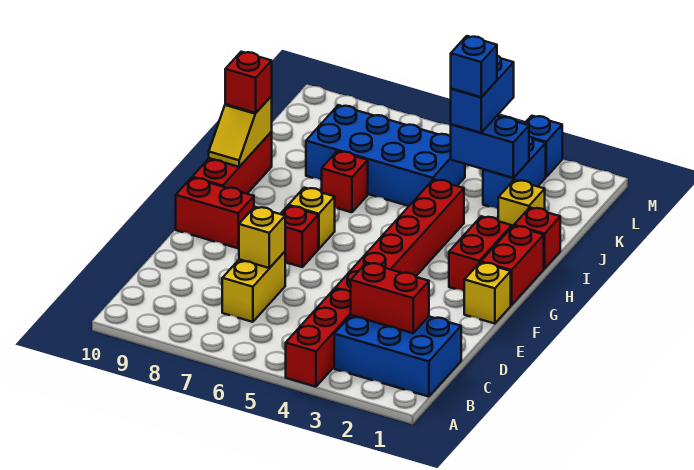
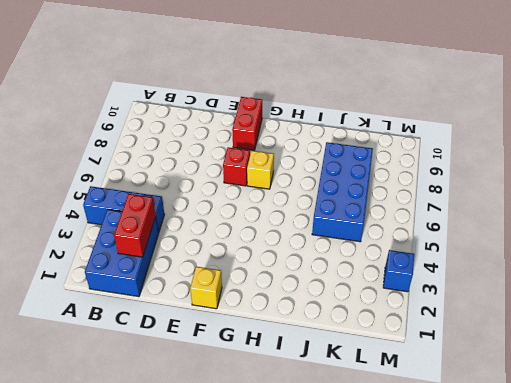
blue brick A4:C4 level 1 -> red brick A4:C4 level 1
none -> yellow brick C7:D7 level 1
none -> red brick D4:I4 level 1
none -> red brick G1:H1 level 1

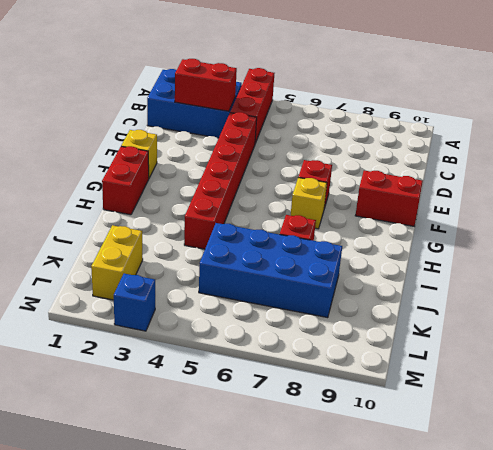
yellow brick K2:L2 level 1 -> yellow brick C7:D7 level 1
none -> red brick G2:H2 level 1
none -> red brick G10:I10 level 1
none -> red brick I1 level 1

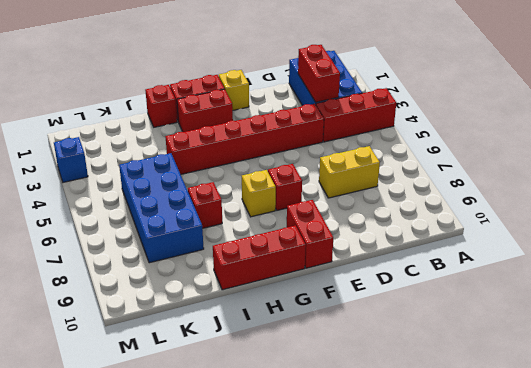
none -> yellow brick J2 level 1
none -> blue brick K3:L3 level 1
none -> yellow brick D7 level 2

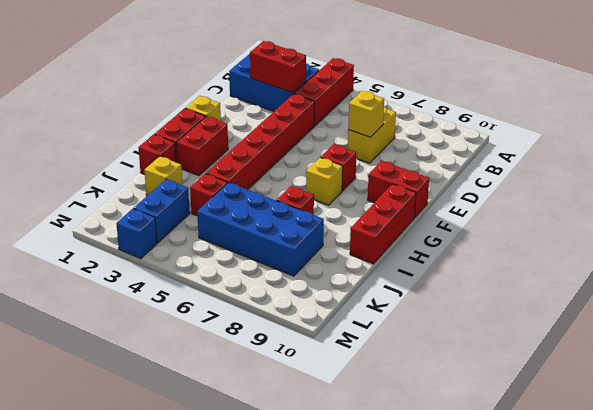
red brick J4 level 1 -> red brick I10 level 3
none -> yellow slope H10:I10 level 2 top I
none -> blue brick K3:K4 level 2
none -> blue brick K4:L4 level 3

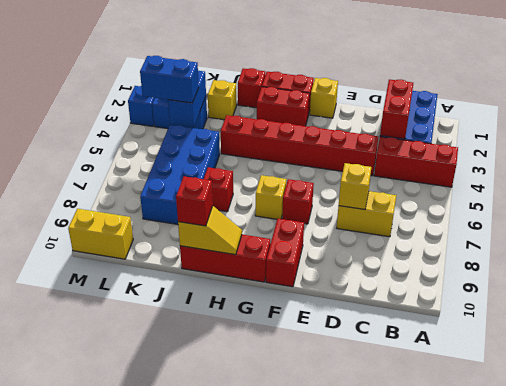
yellow brick L10:M10 level 1 -> none
none -> blue brick K4 level 4

